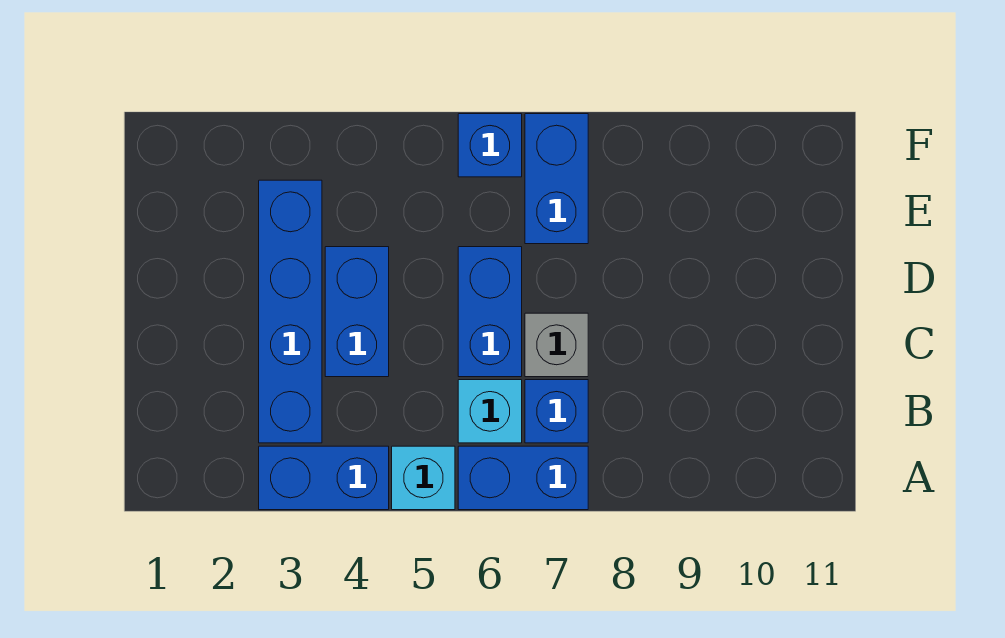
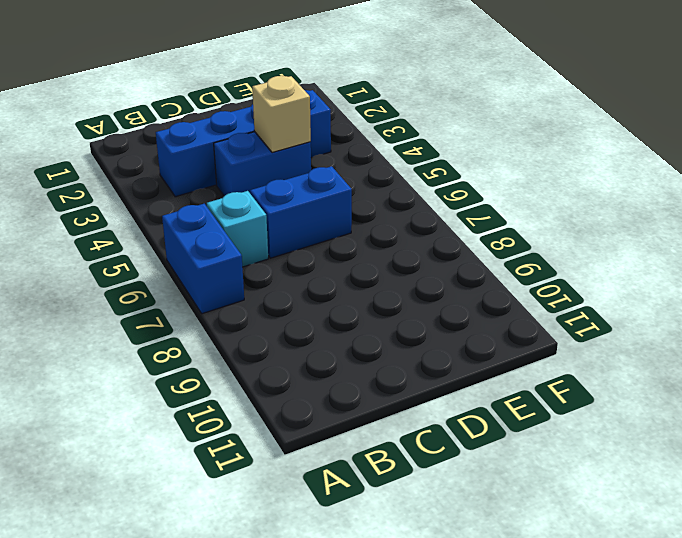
tan brick D4 level 2 -> none
none -> blue brick A3:A4 level 1
none -> cyan brick A5 level 1

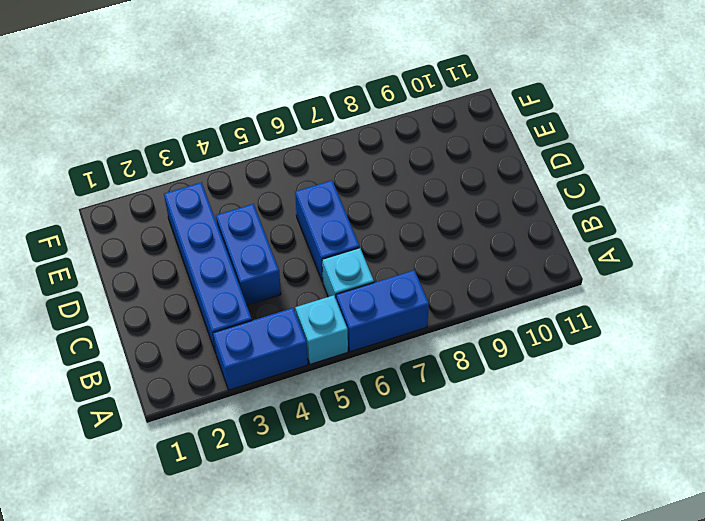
none -> blue brick B7 level 1
none -> grey brick C7 level 1

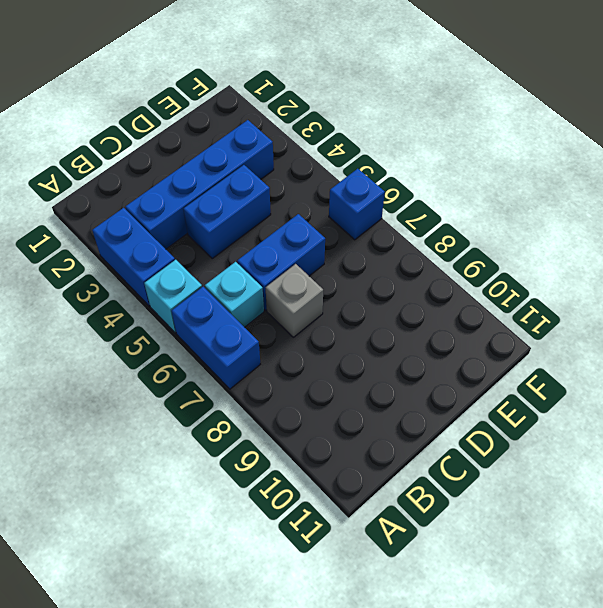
none -> blue brick B7 level 1
none -> blue brick E7:F7 level 1

